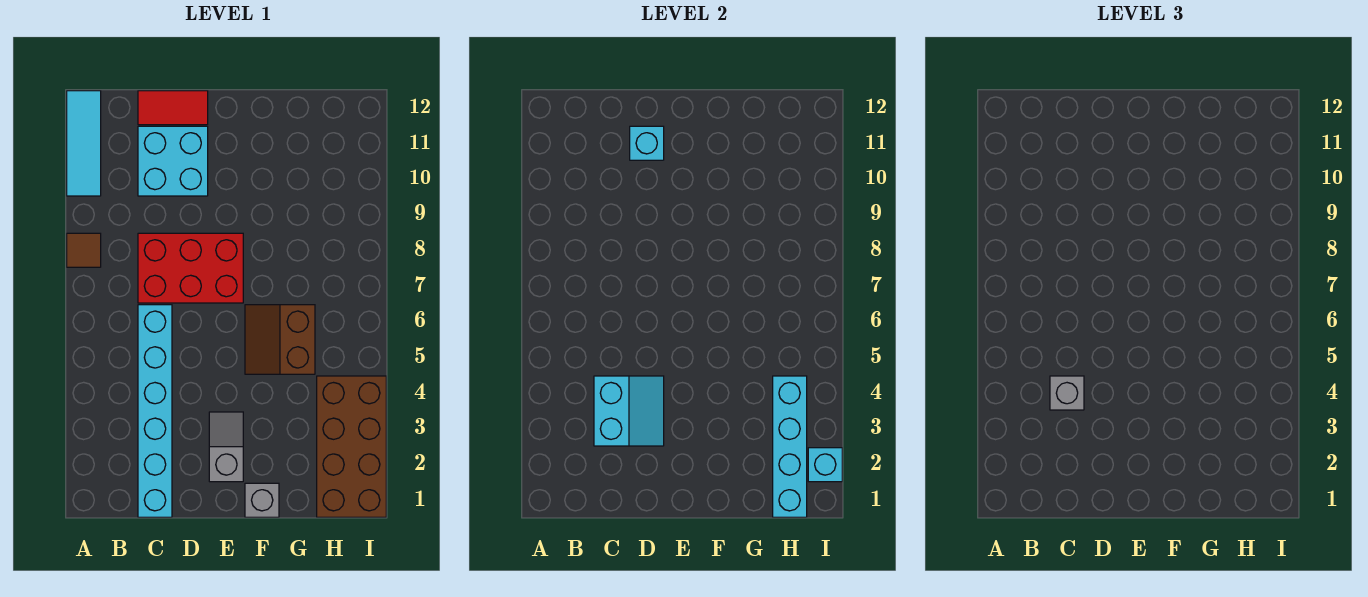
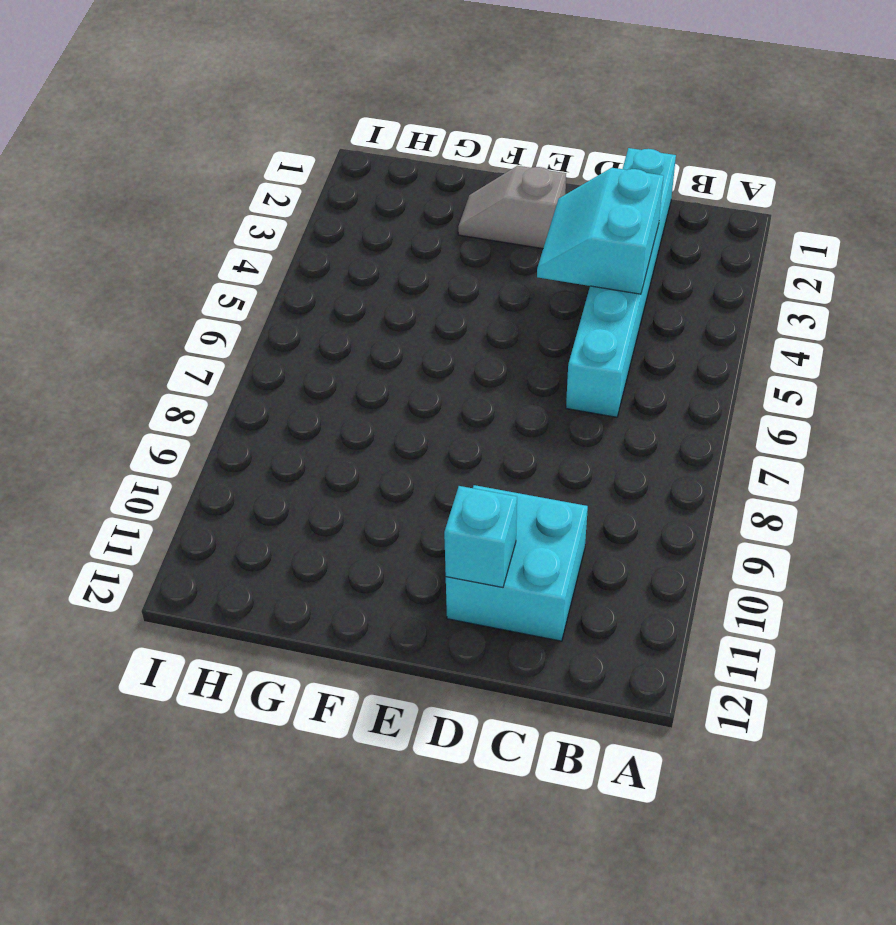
grey slope E2:F2 level 1 top E -> grey slope E2:E3 level 1 top 2
none -> brown tile A8 level 1
none -> cyan tile A10:A12 level 1
none -> red brick C7:E8 level 1

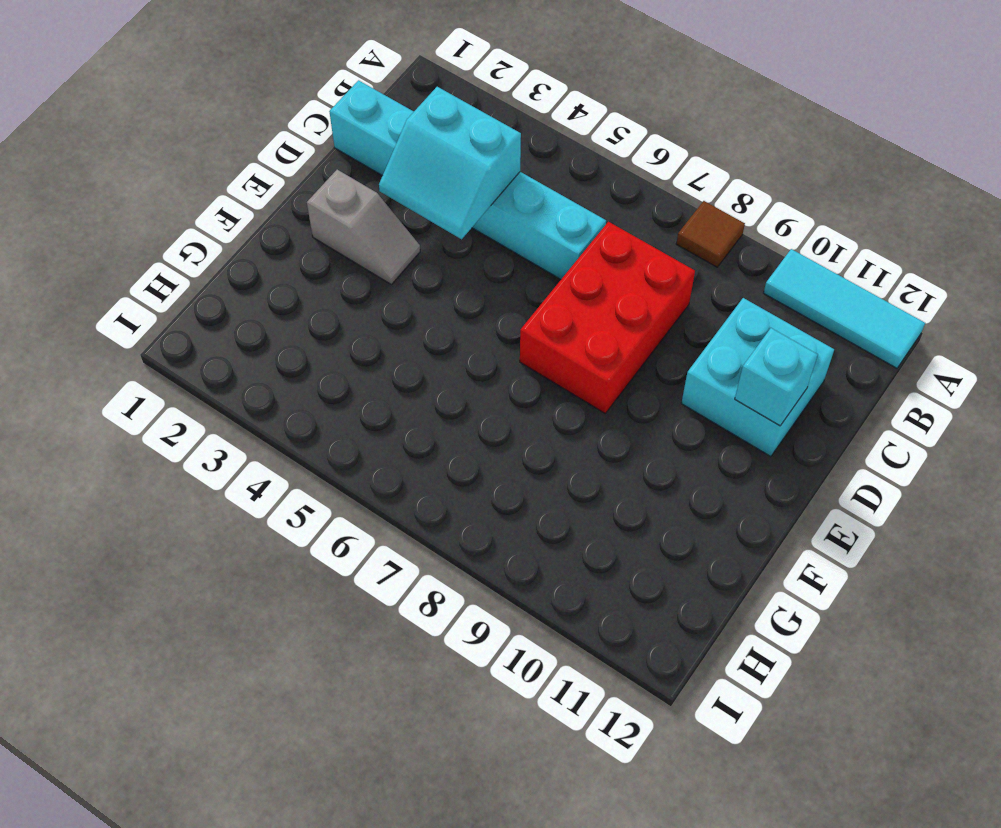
none -> red tile C12:D12 level 1
none -> grey brick F1 level 1
none -> brown slope F5:G6 level 1 top G

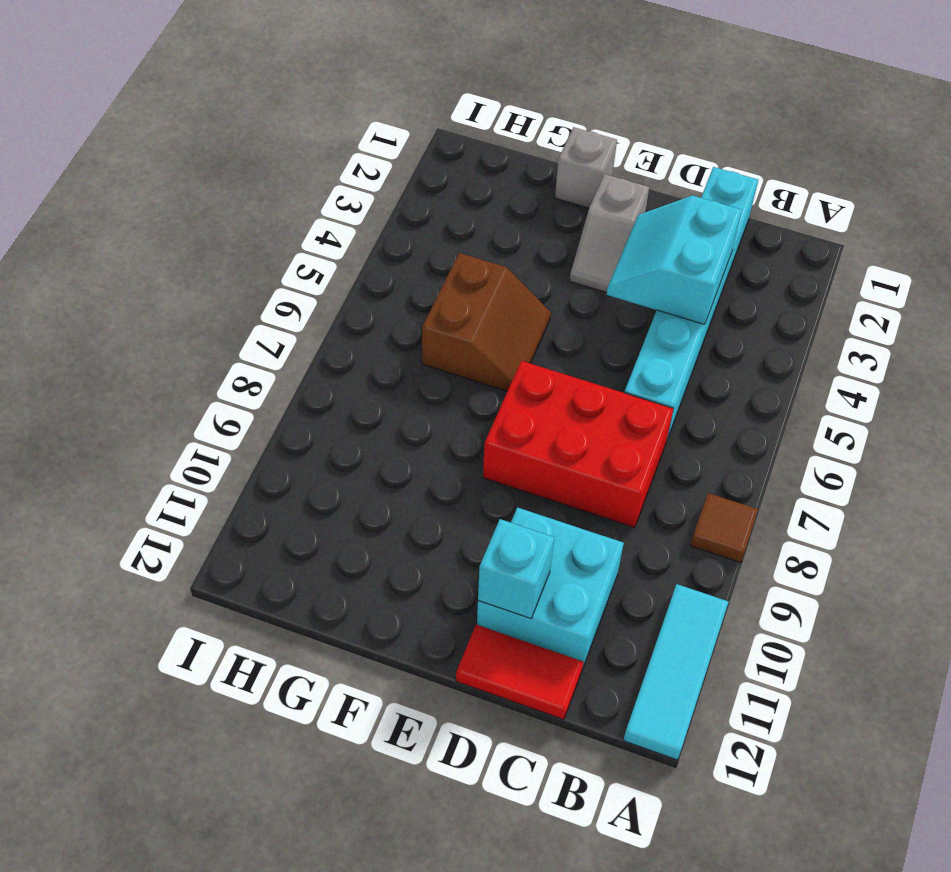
none -> brown brick H1:I4 level 1
none -> cyan brick H1:H4 level 2
none -> cyan brick I2 level 2

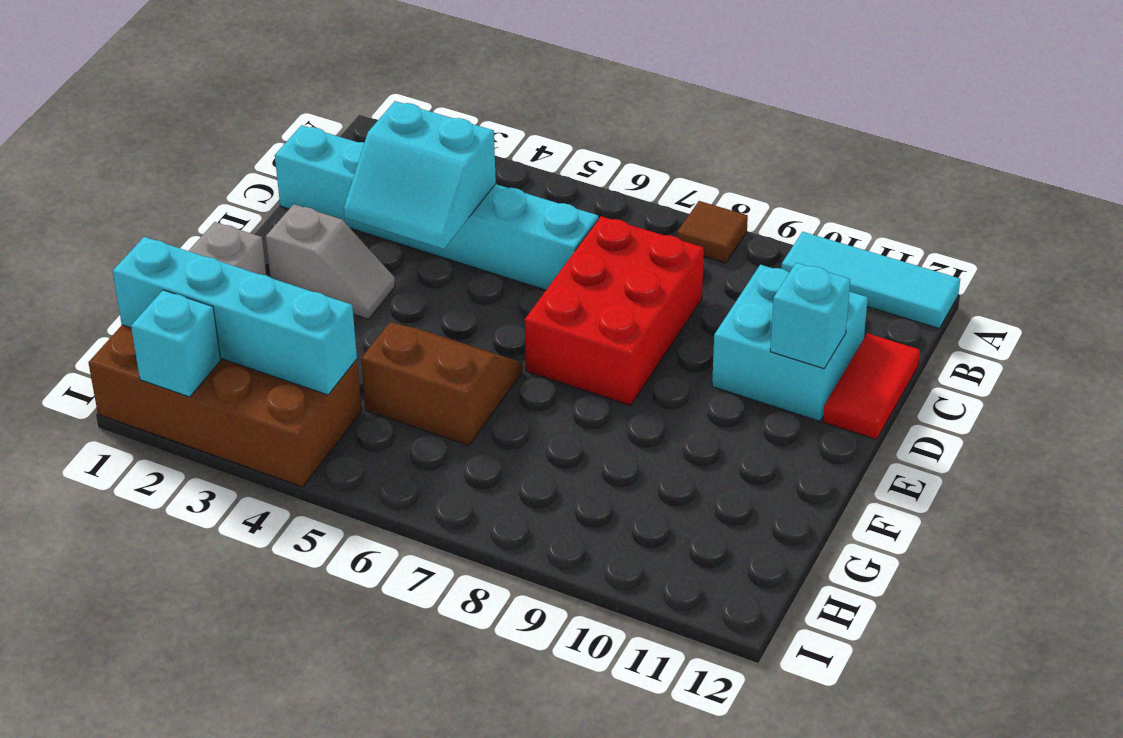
none -> grey brick C4 level 3

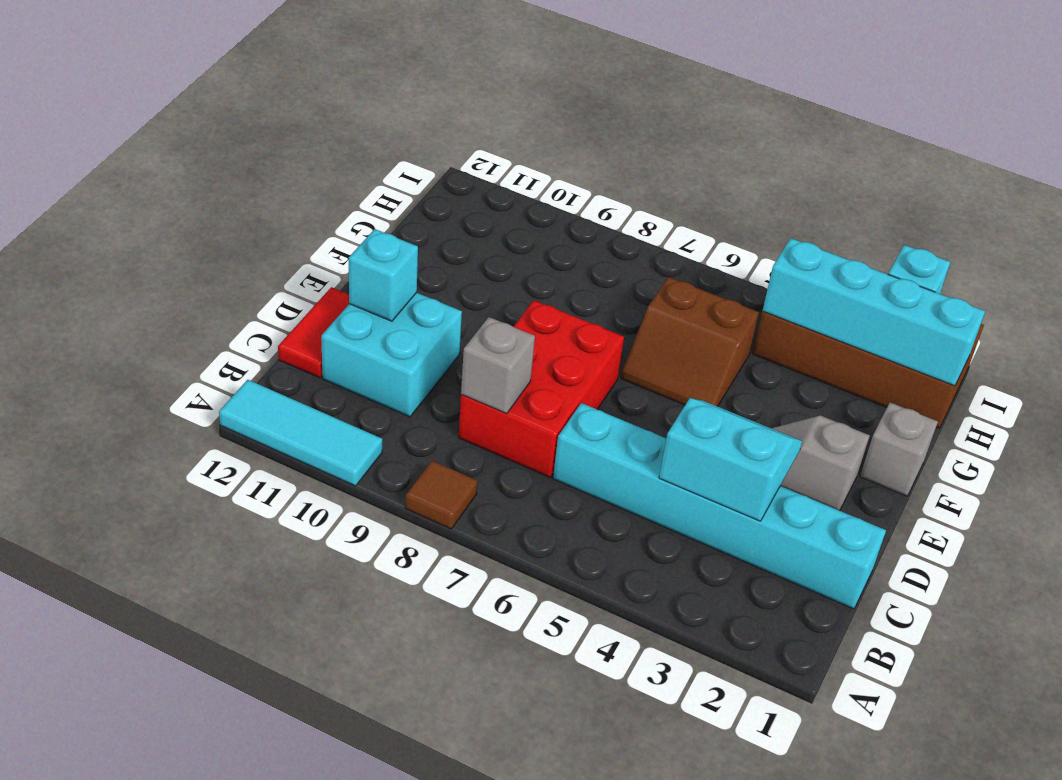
grey brick C8 level 2 -> grey brick C4 level 3

